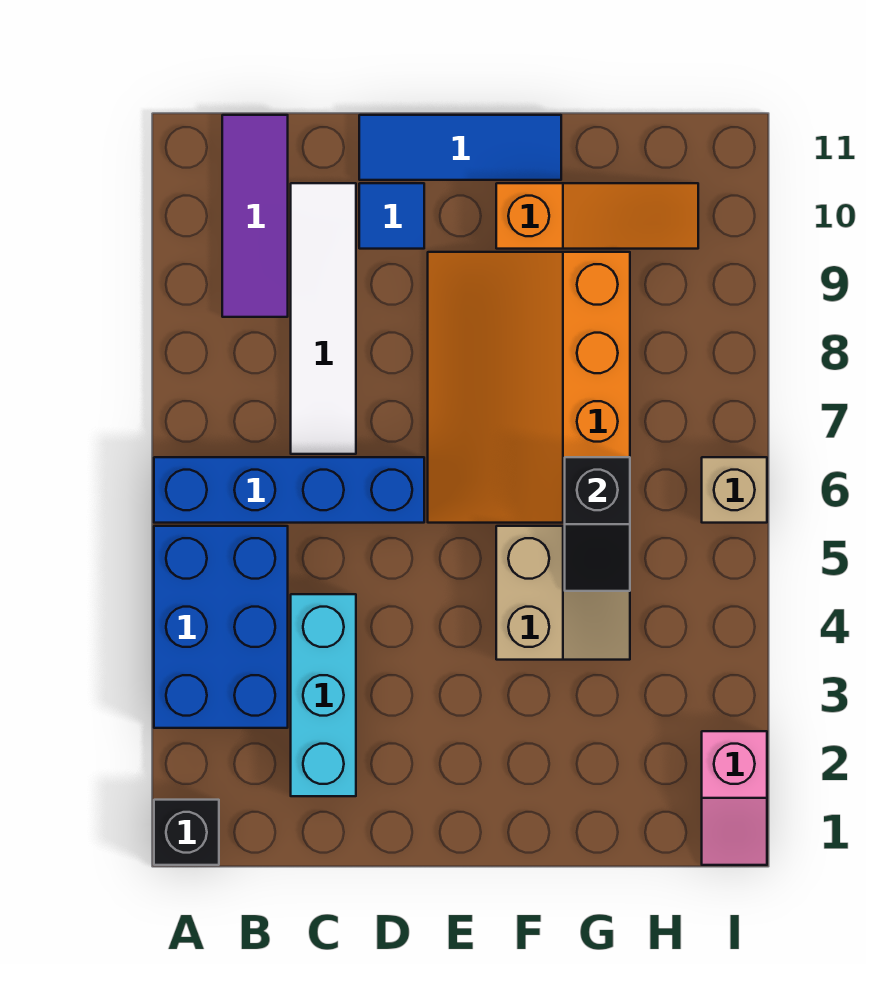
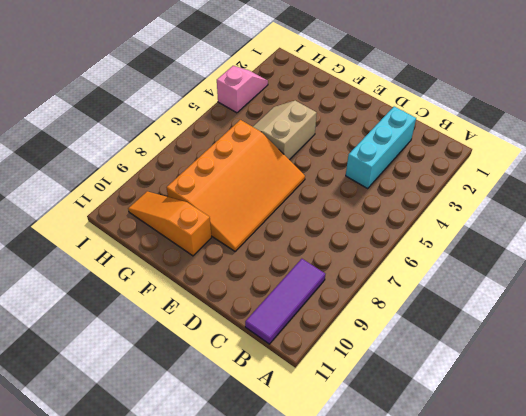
pink slope I3:I4 level 1 top 4 -> pink slope I1:I2 level 1 top 2
none -> black brick A1 level 1
none -> blue brick A3:B5 level 1
none -> blue brick A6:D6 level 1

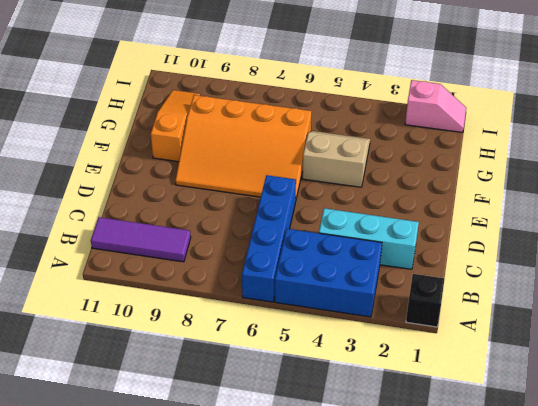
none -> white tile C7:C10 level 1
none -> blue tile D10 level 1
none -> blue tile D11:F11 level 1

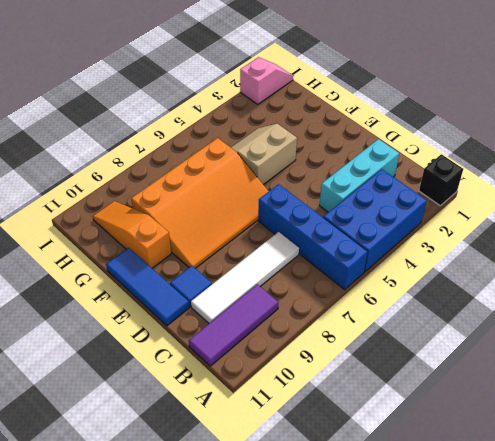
none -> tan brick I6 level 1
none -> black slope G5:G6 level 2 top 6

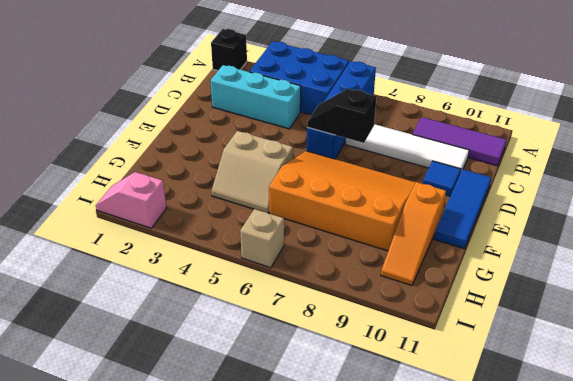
black slope D6:D7 level 2 top 7 -> black slope G5:G6 level 2 top 6

